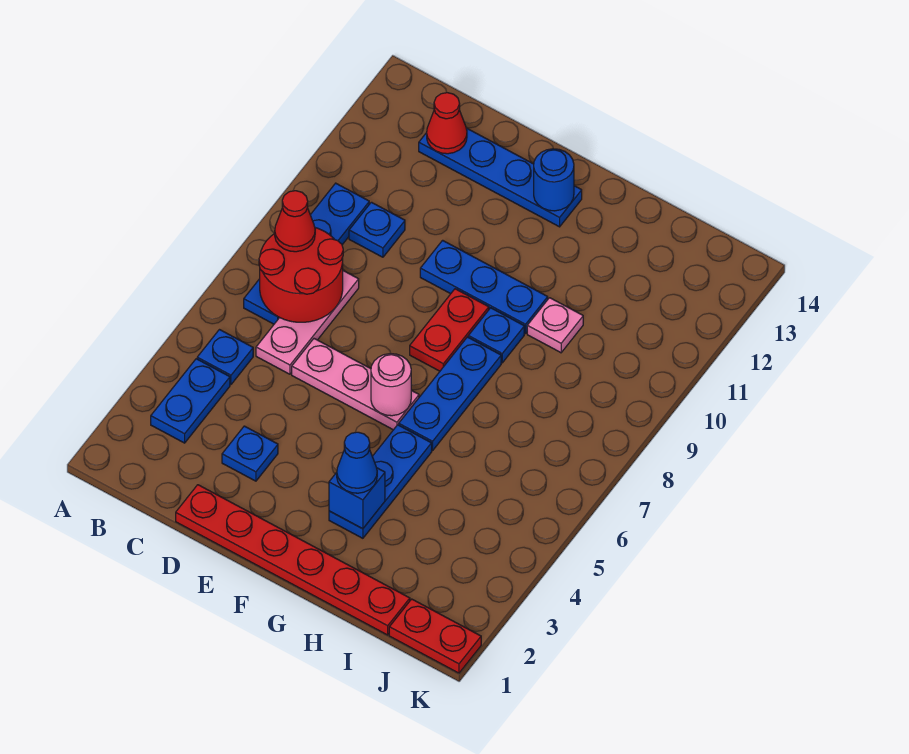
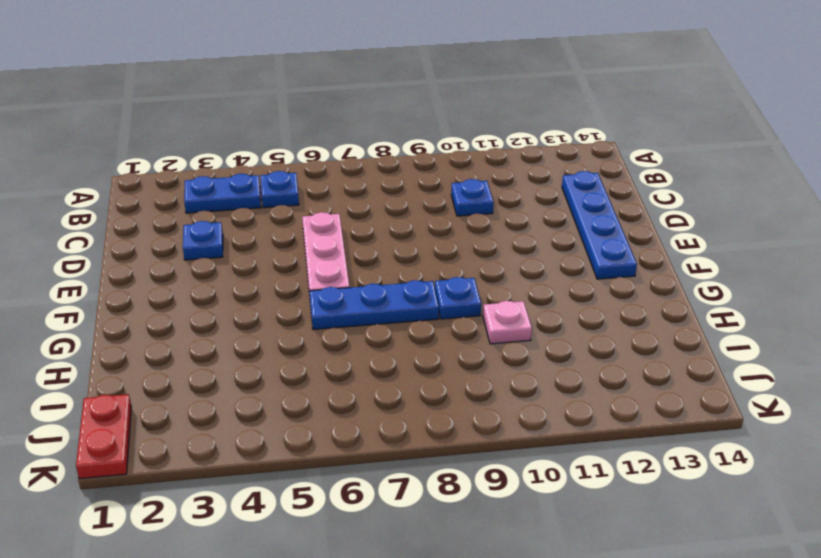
none -> blue plate B7:B10 level 1
none -> pink plate C6:C8 level 1
none -> red plate D1:I1 level 1

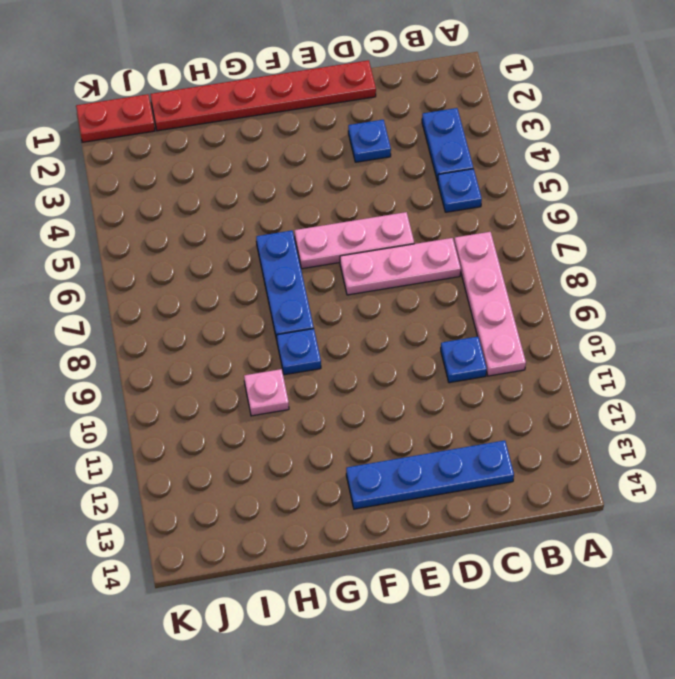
pink plate B7:B10 level 1 -> blue plate B7:B10 level 1
pink plate C7:E7 level 1 -> pink plate C6:C8 level 1
none -> blue plate E10:G10 level 1
none -> red plate F8:F9 level 1
none -> blue plate G3:G5 level 1

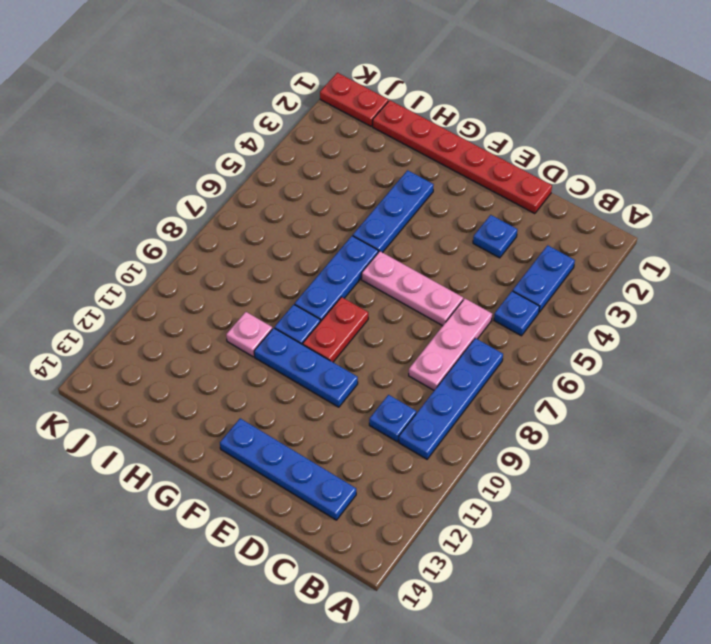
none -> red round brick B7:C8 level 2
none -> red cone C13 level 2
none -> pink round brick F6 level 2

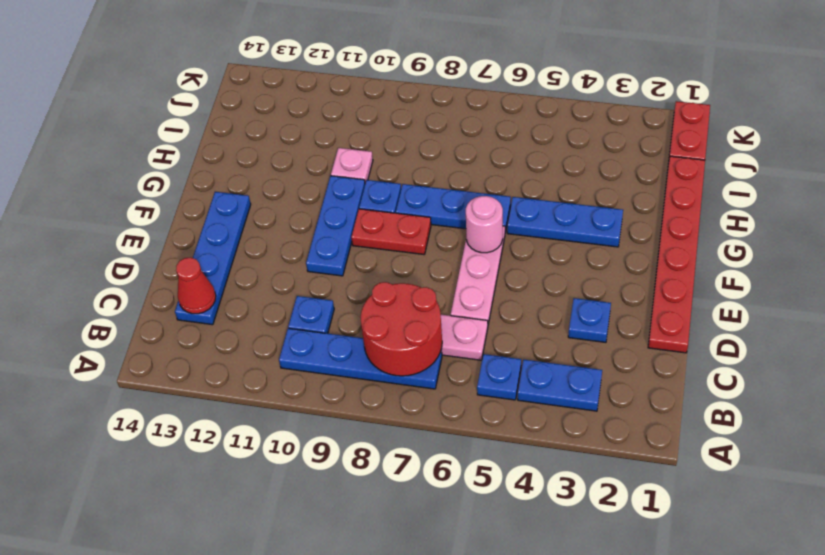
none -> blue round brick F13 level 2
none -> blue brick G3 level 2
none -> red cone B8 level 3

